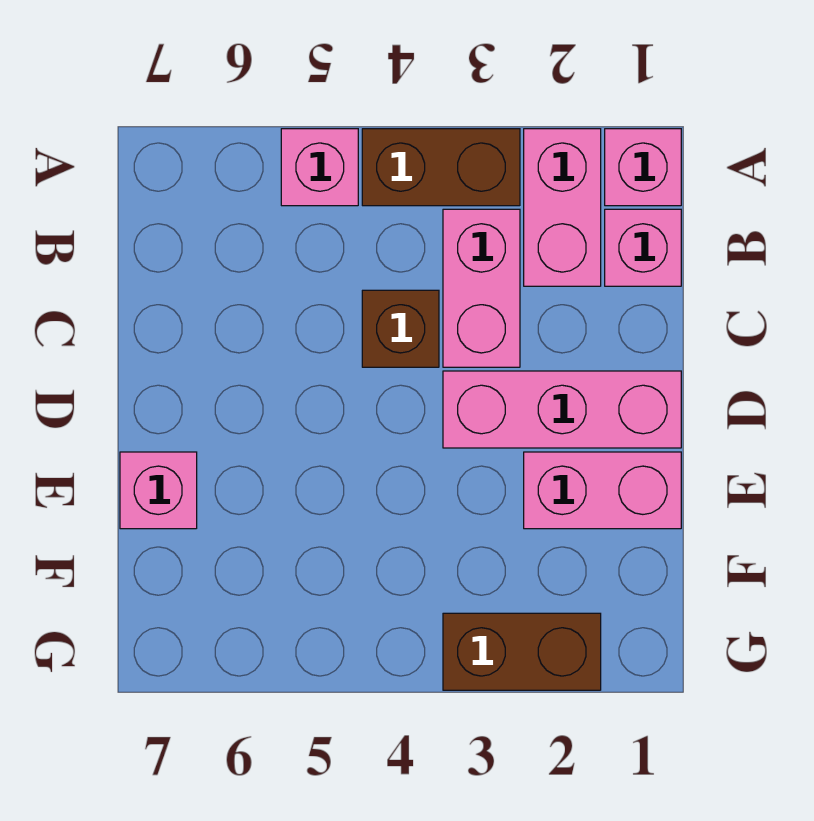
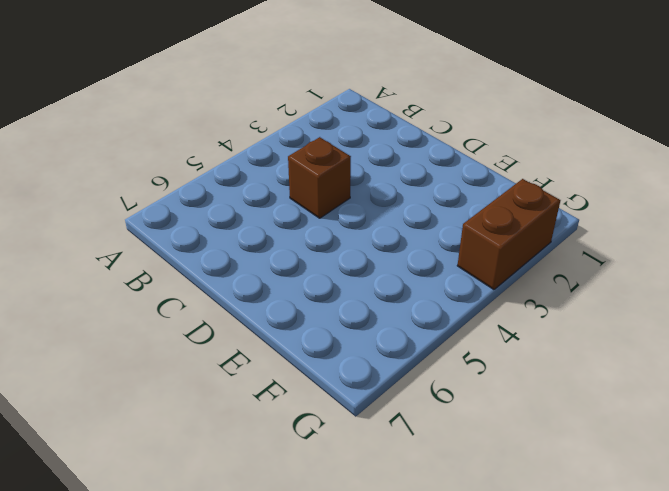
none -> pink brick A1 level 1
none -> pink brick A2:B2 level 1

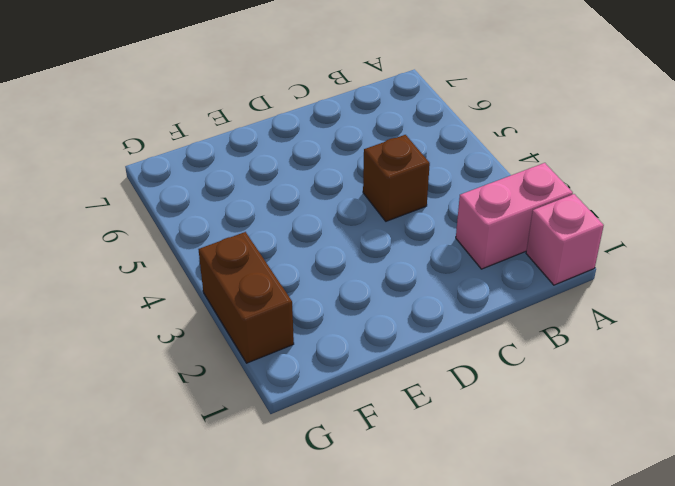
none -> brown brick A3:A4 level 1
none -> pink brick A5 level 1

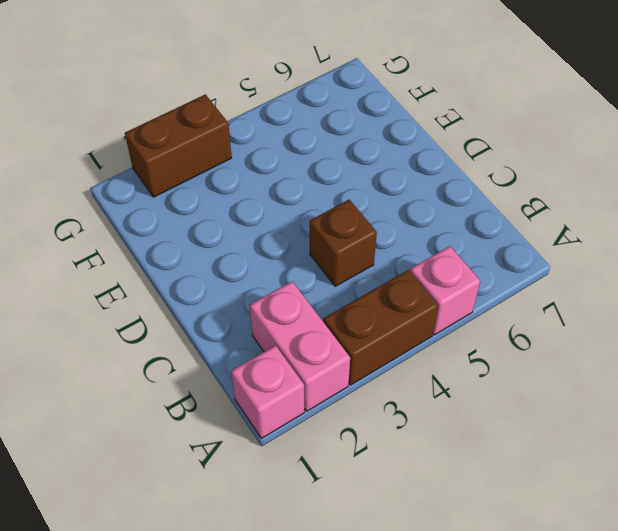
none -> pink brick B1 level 1
none -> pink brick B3:C3 level 1

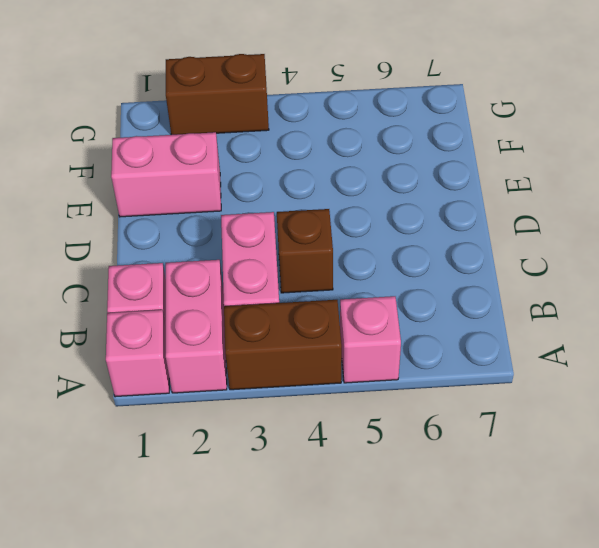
none -> pink brick D1:D3 level 1
none -> pink brick E7 level 1

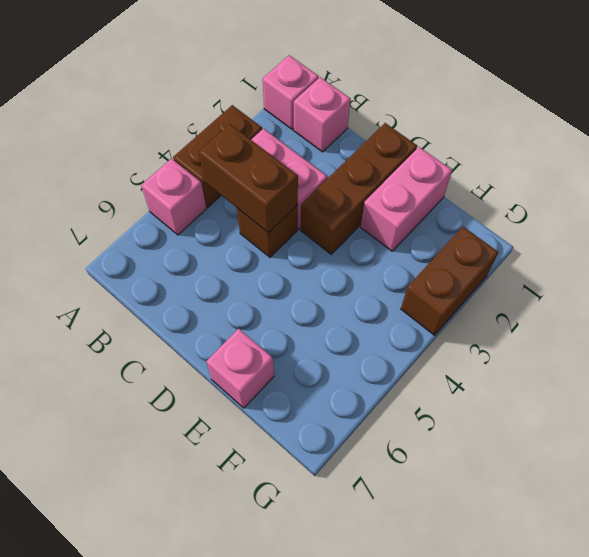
brown brick B4:C4 level 2 -> none
brown brick D1:D3 level 1 -> pink brick D1:D3 level 1
none -> pink brick A2:B2 level 1

